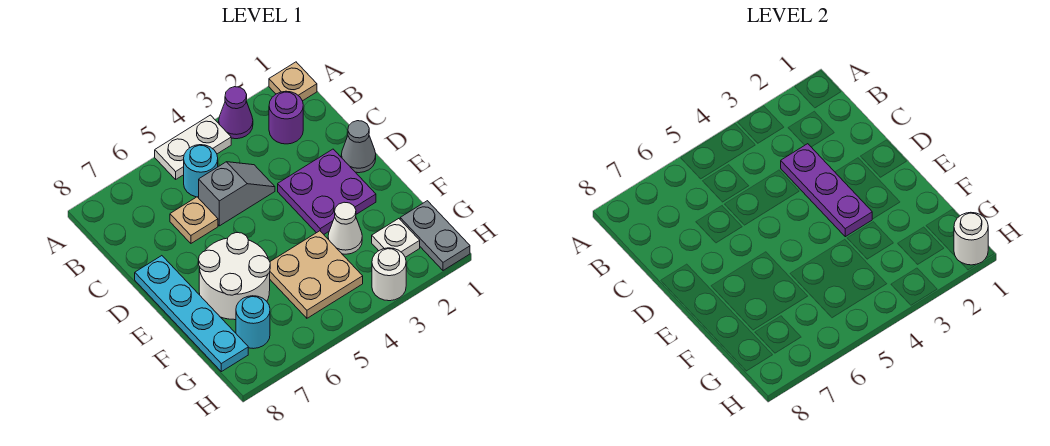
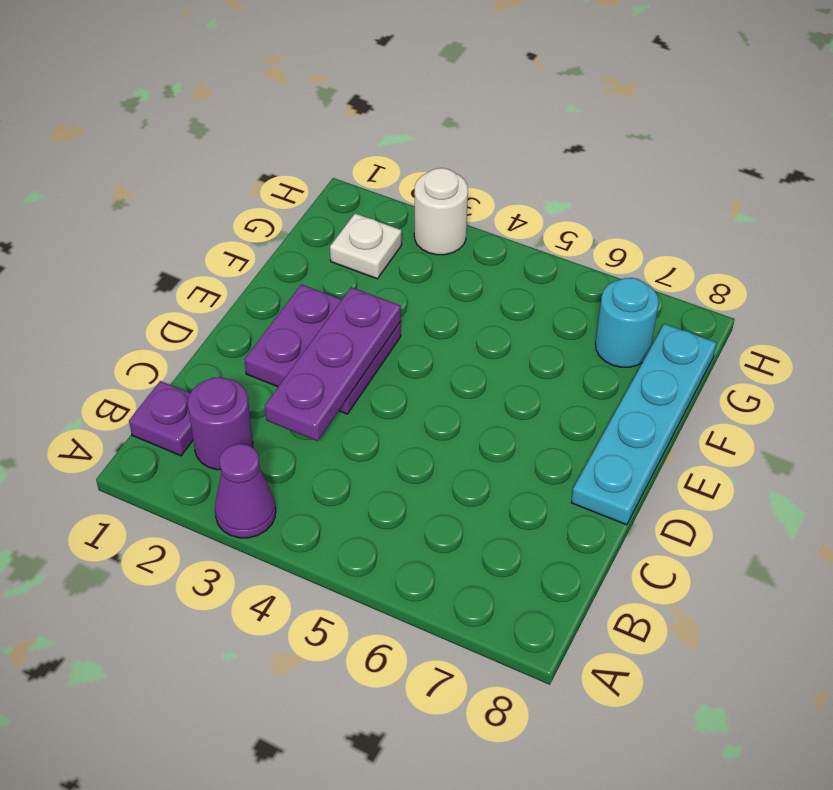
purple plate B1 level 1 -> none
none -> tan plate A1 level 1
none -> white plate A4:A5 level 1
none -> cyan round brick B5 level 1

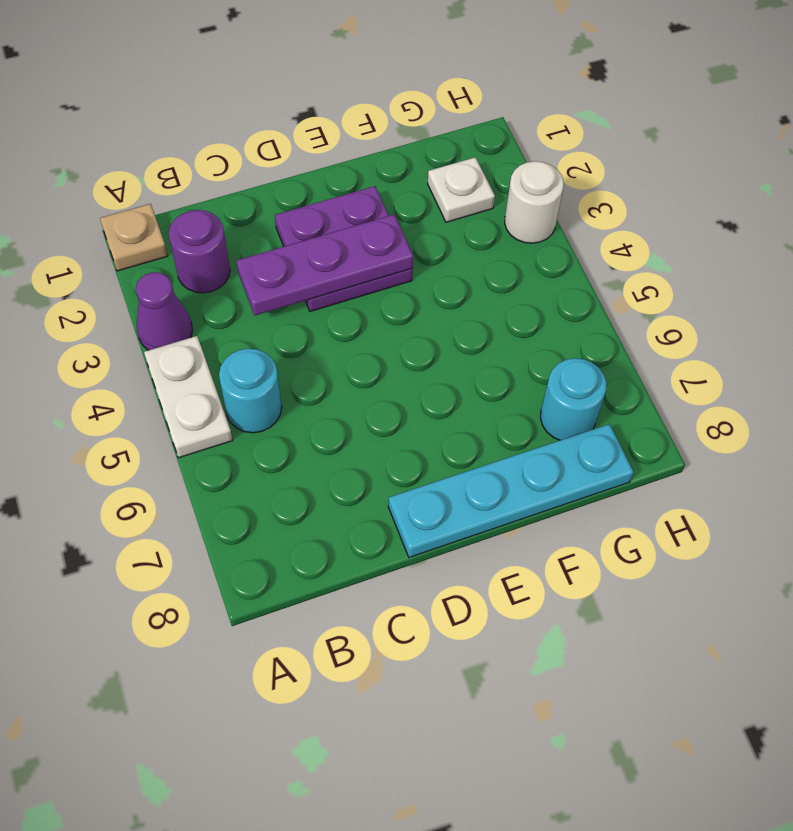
none -> grey slope C4:C5 level 1 top 5
none -> tan plate C6 level 1
none -> grey cone D1 level 1

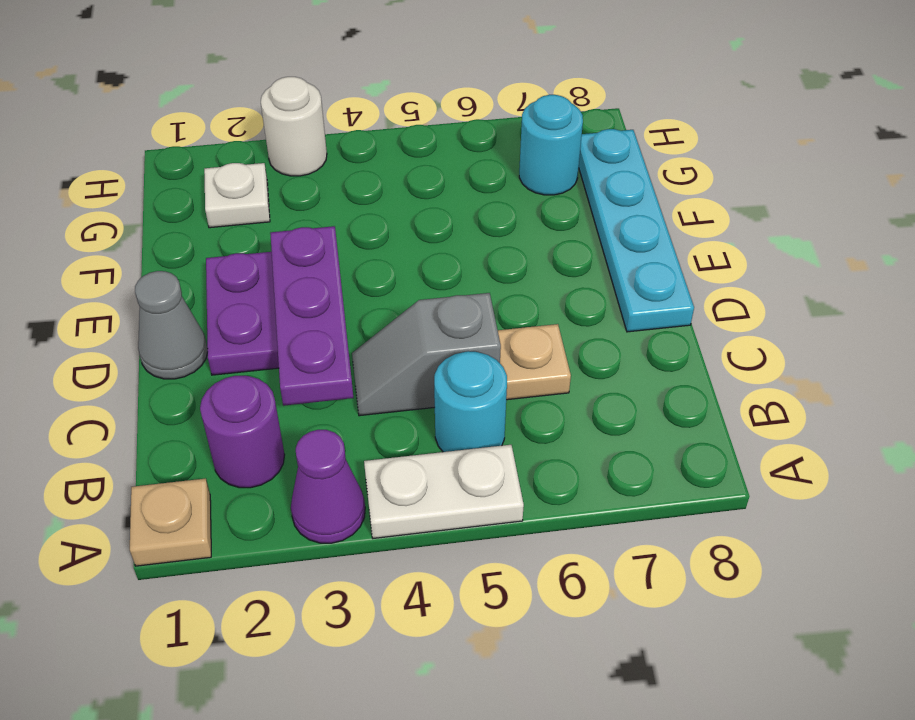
none -> white round brick E6:F7 level 1
none -> white cone F3 level 1
none -> tan plate F4:G5 level 1

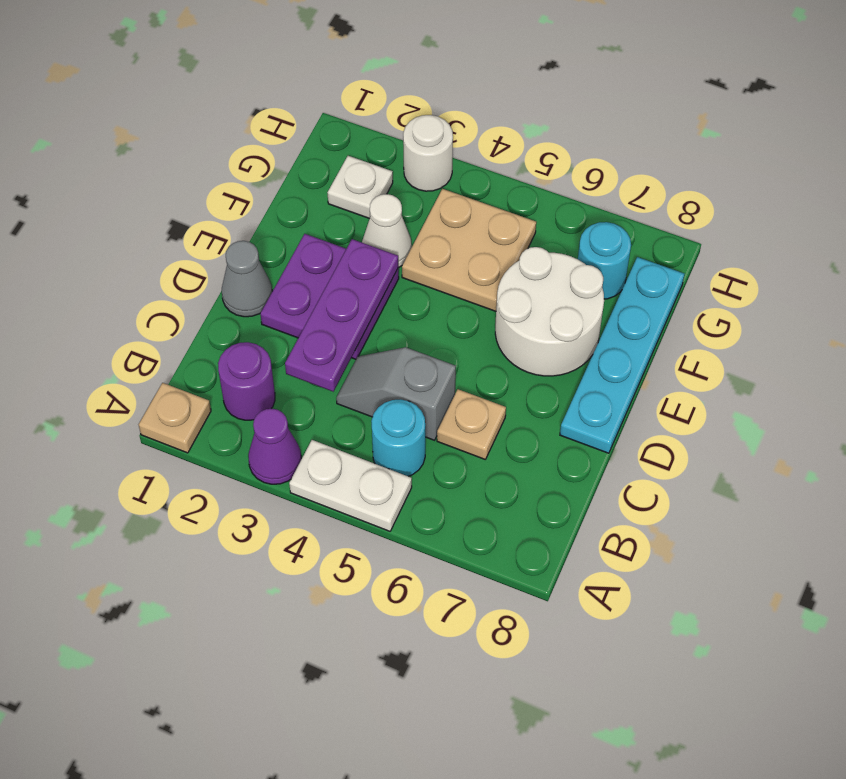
none -> grey plate G1:H1 level 1
none -> white round brick H1 level 2

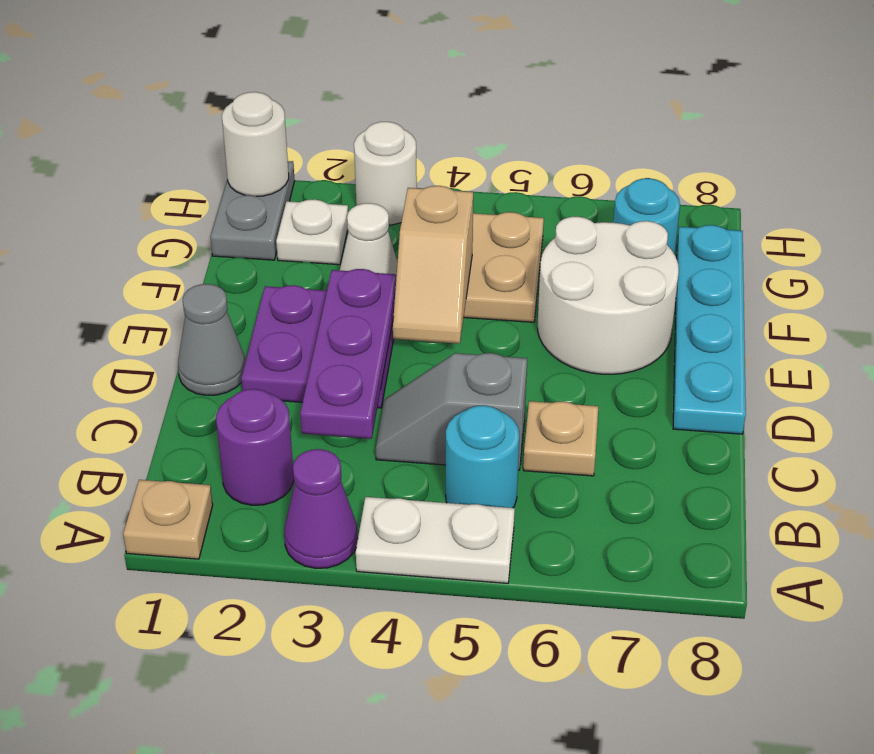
tan slope E4:F4 level 2 top F -> none

